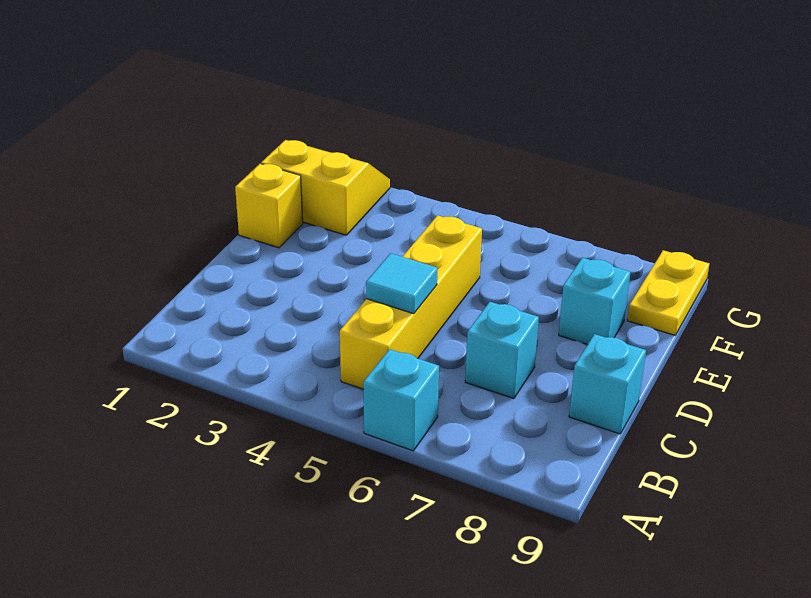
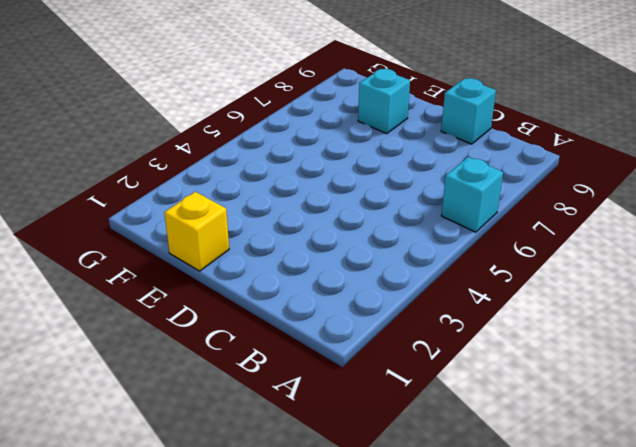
none -> yellow brick B5:E5 level 1
none -> cyan brick C7 level 1

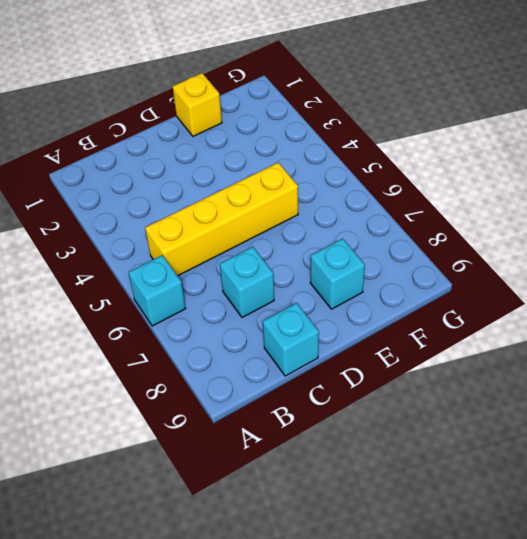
none -> yellow slope F1:G2 level 1 top F
none -> yellow plate F9:G9 level 1

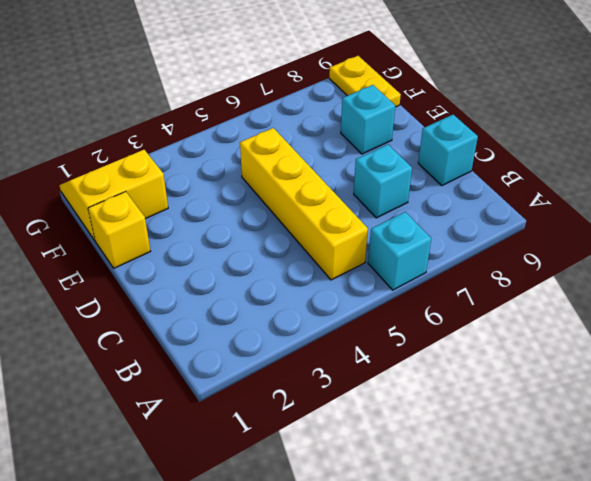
none -> cyan tile C5 level 2

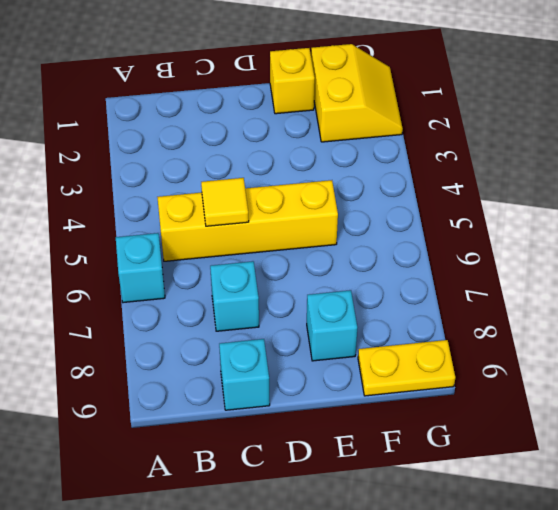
yellow tile C5 level 2 -> cyan tile C5 level 2

